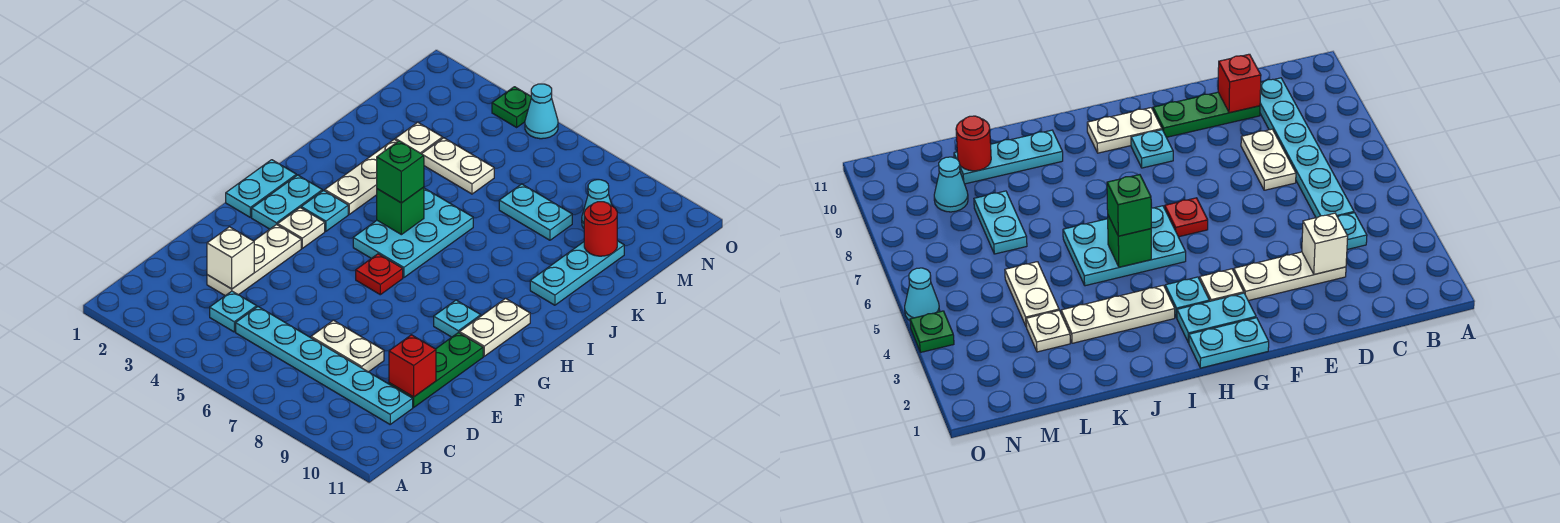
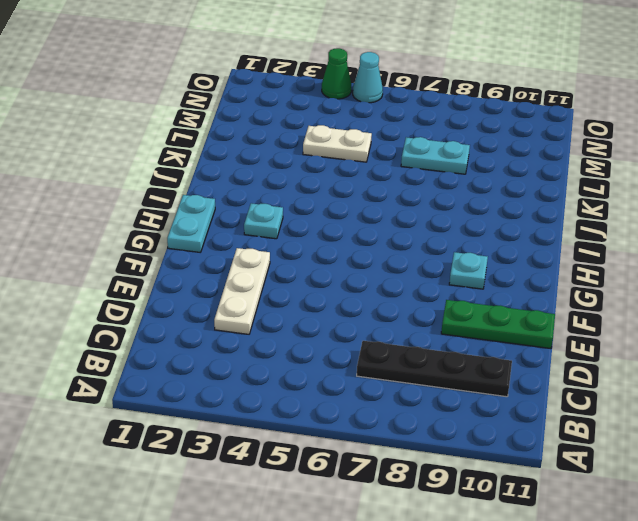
black plate C7:C10 level 1 -> cyan plate C5:C10 level 1
green plate E9:E11 level 1 -> green plate D10:F10 level 1
green cone O4 level 1 -> green plate O4 level 1
none -> cyan plate C4 level 1
none -> white plate D7:D8 level 1
none -> cyan plate G2:H2 level 1

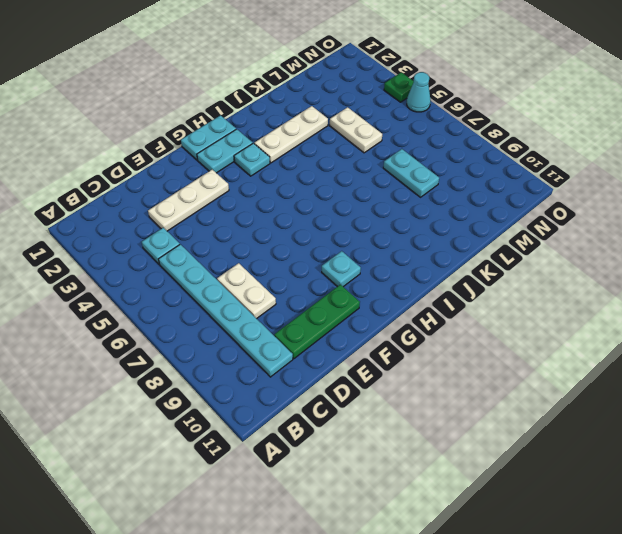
none -> white plate G3 level 1
none -> red plate G6 level 1
none -> white plate G10:H10 level 1

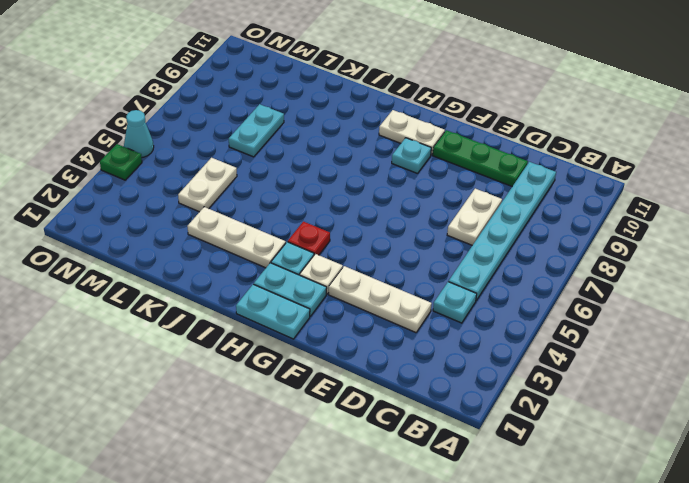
red plate H4 level 1 -> red plate G6 level 1
none -> cyan plate H5:J6 level 1
none -> cyan plate J10:L10 level 1
none -> white plate L3 level 1

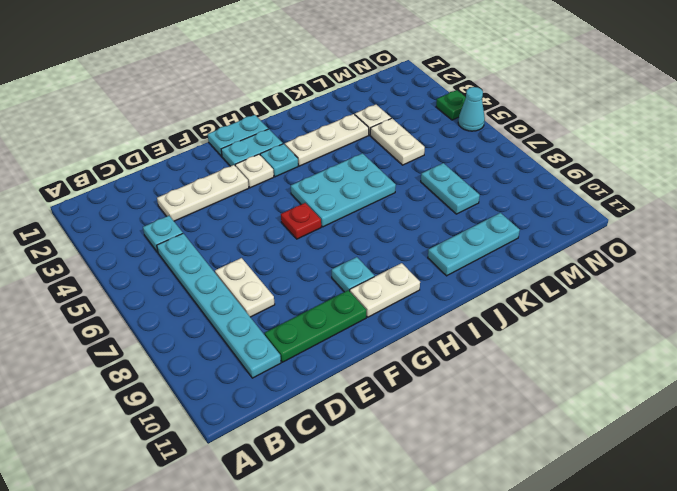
none -> cyan cone M9 level 1
none -> white brick D3 level 2
none -> red brick D10 level 2

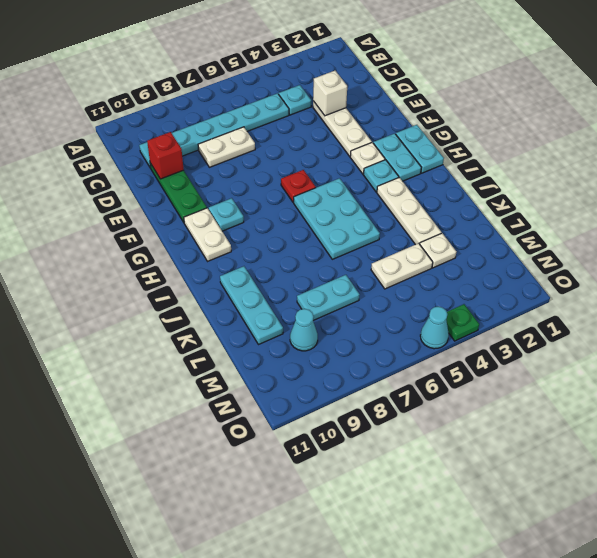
none -> green brick I5 level 2
none -> red round brick L10 level 2
none -> green brick I5 level 3

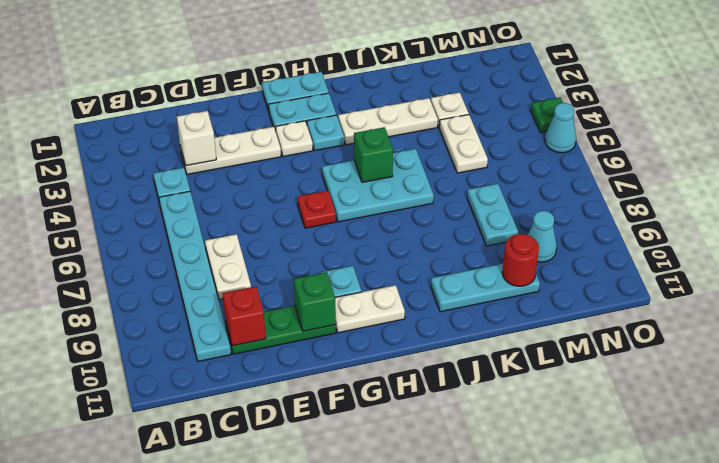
green brick F10 level 2 -> green brick I5 level 3

